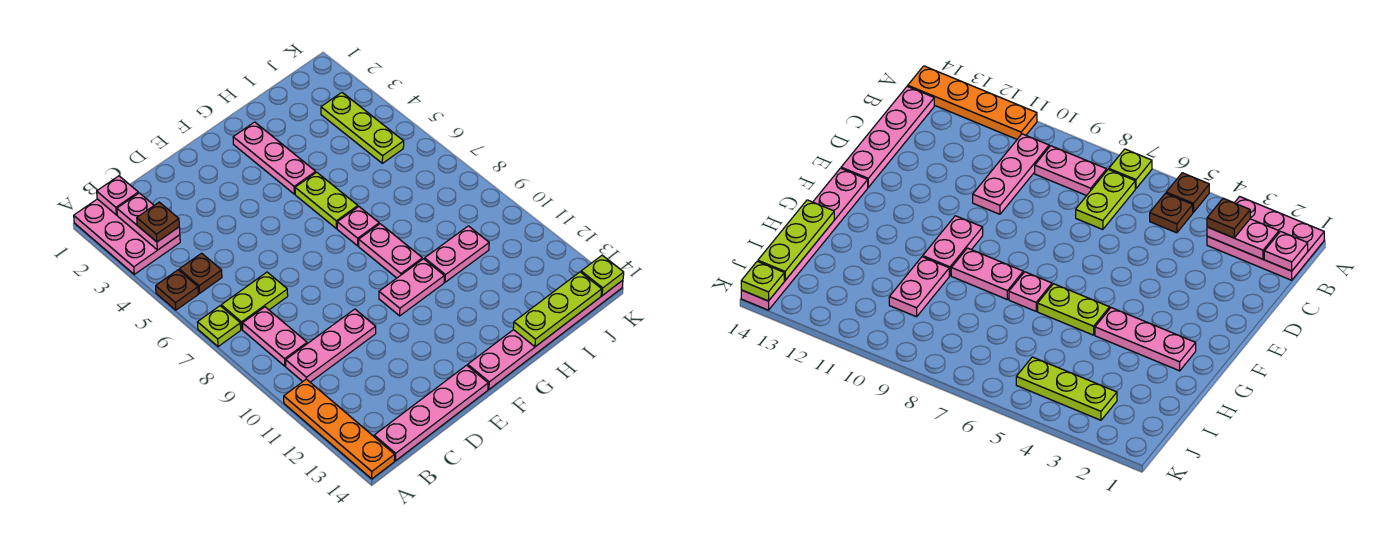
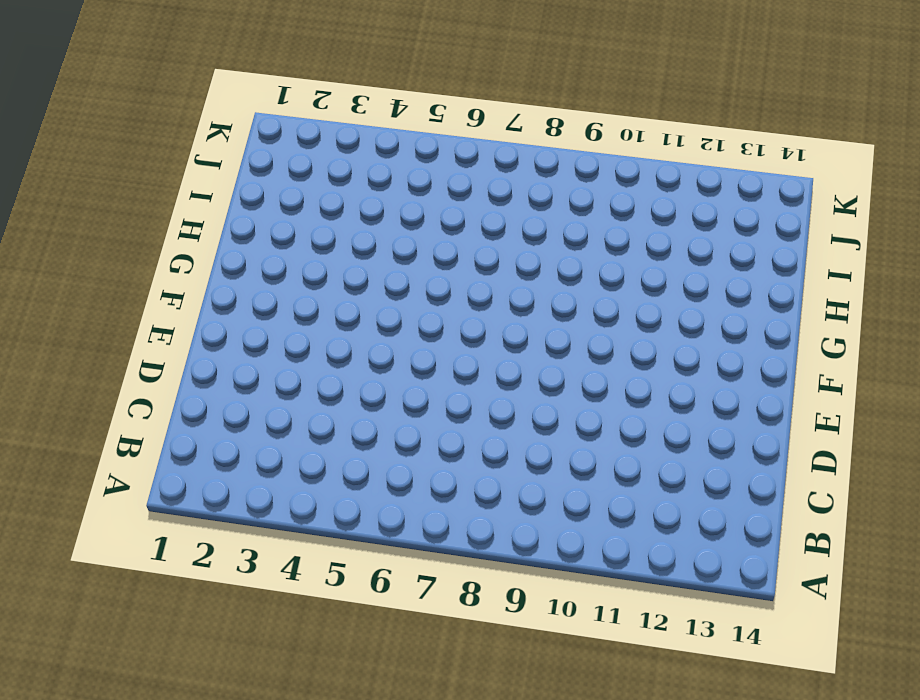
none -> pink plate A1:B3 level 1
none -> brown plate A5 level 1
none -> lime plate A7 level 1

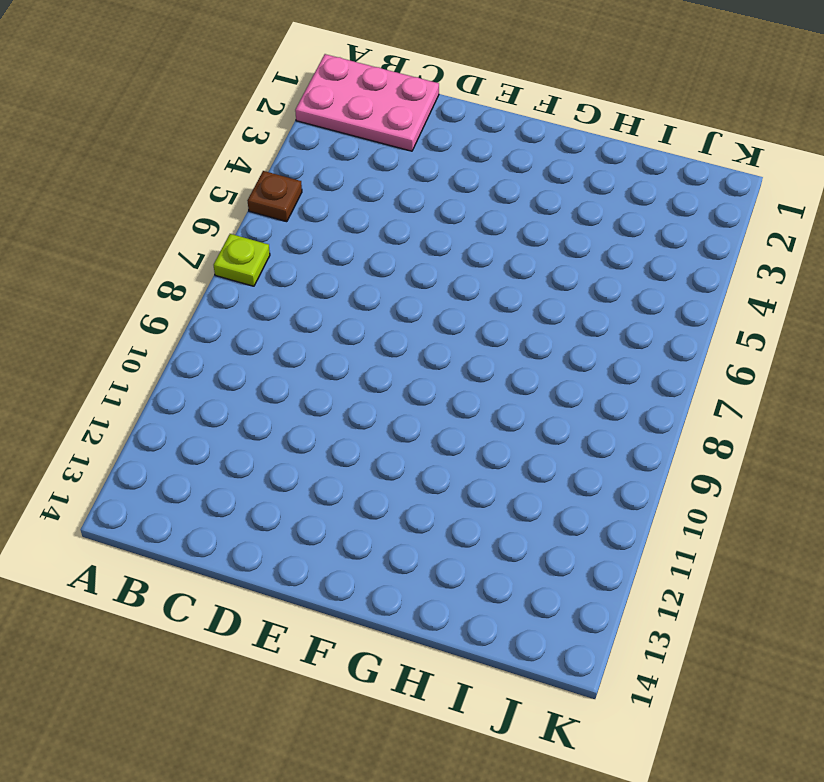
pink plate A1:C2 level 1 -> pink plate A1:B3 level 1
none -> orange plate A11:A14 level 1
none -> brown plate B5 level 1
none -> lime plate B7:C7 level 1

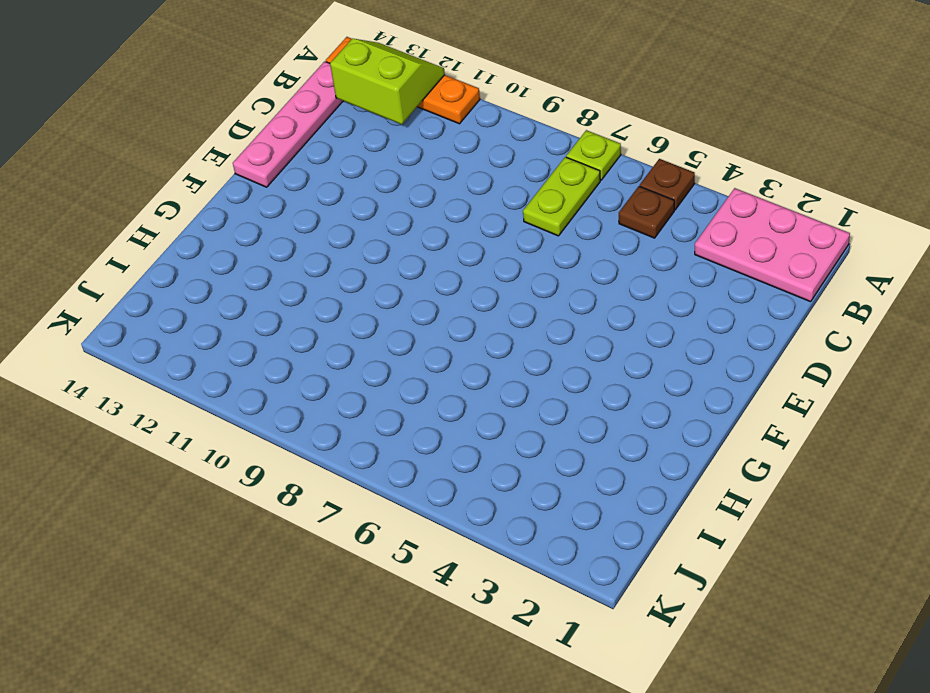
lime slope A12:B13 level 2 top B -> none
none -> pink plate B8:B9 level 1
none -> pink plate B10:D10 level 1
none -> pink plate F10:G10 level 1

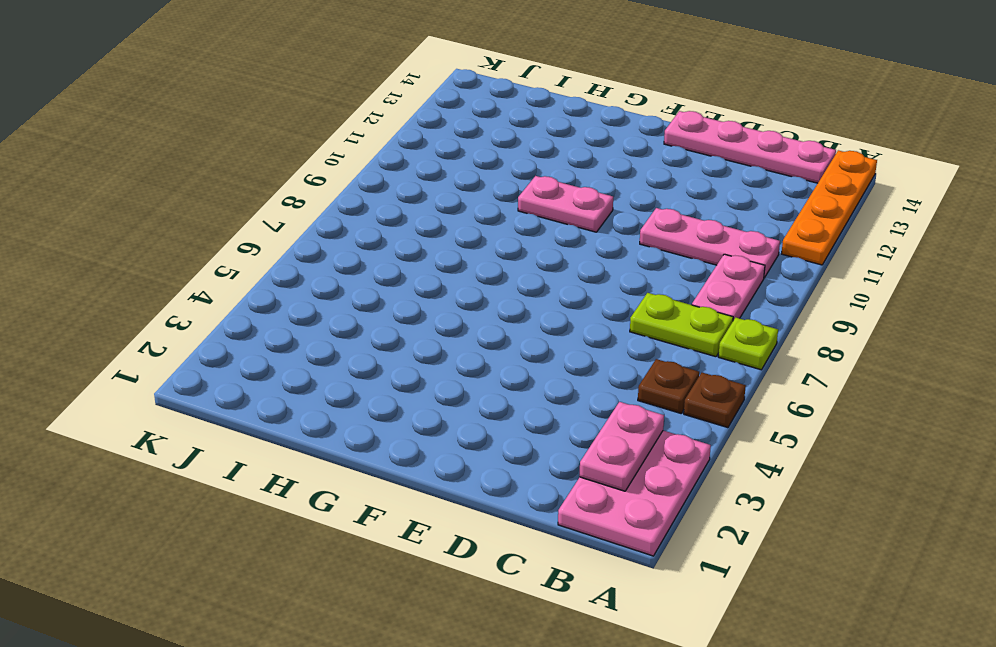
none -> pink plate F14:K14 level 1
none -> pink plate G2:G4 level 1
none -> lime plate G5:G6 level 1

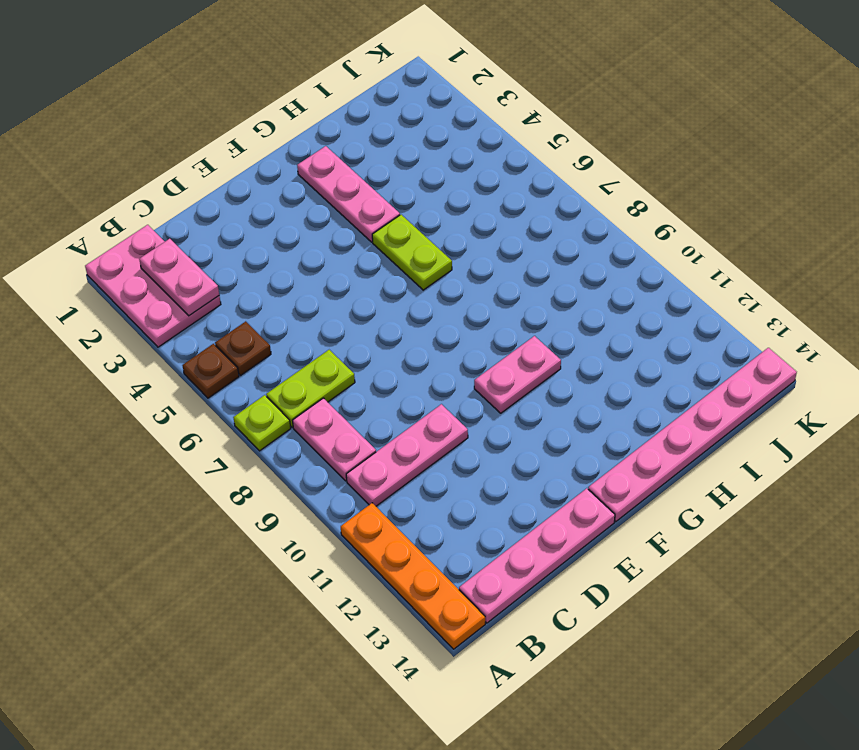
none -> pink plate G7 level 1
none -> pink plate G8:G9 level 1
none -> pink plate H10:I10 level 1

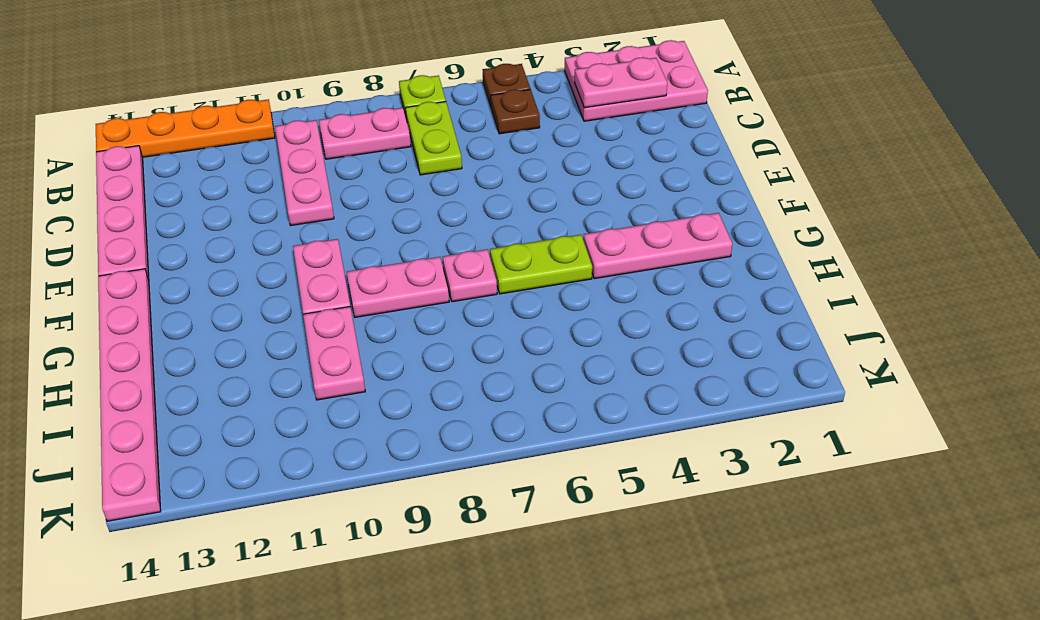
none -> lime plate J3:J5 level 1
none -> pink plate B1 level 2
none -> lime plate H14:J14 level 2

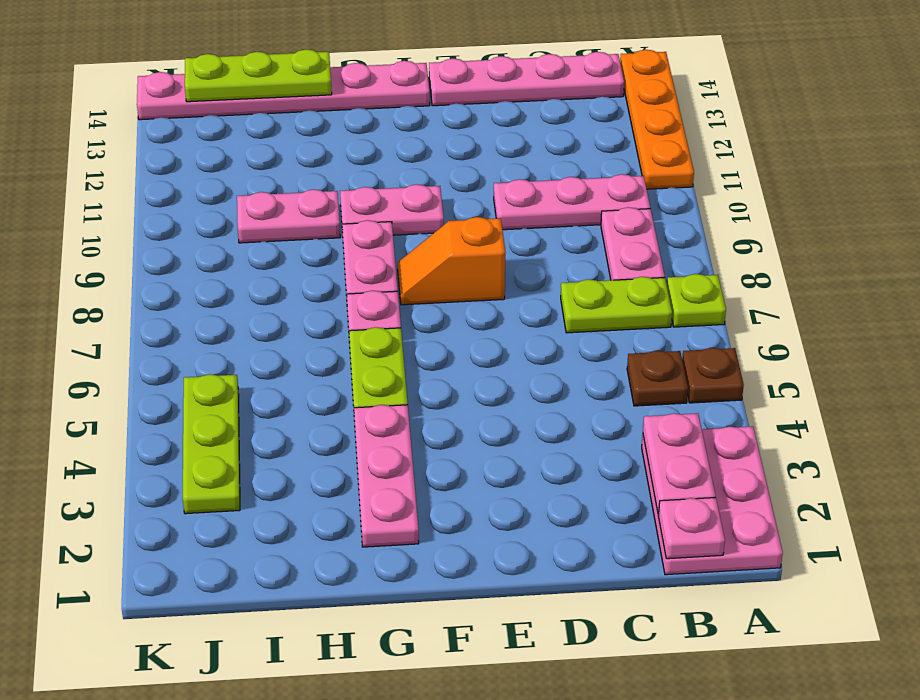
orange slope E8:F8 level 1 top E -> none
none -> lime plate K14 level 2
none -> brown plate B3 level 3

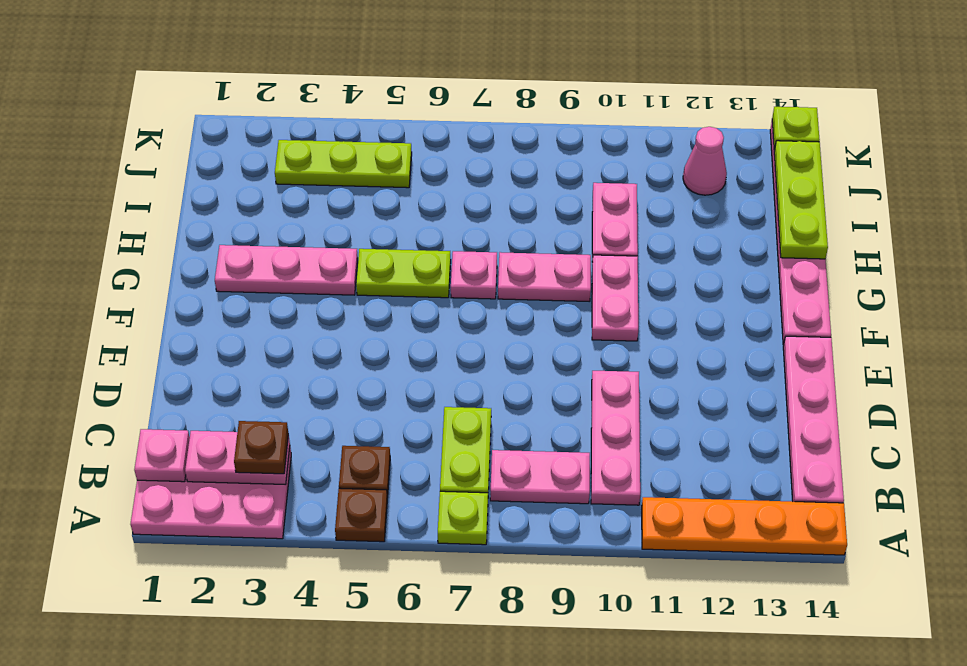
pink cone J12 level 1 -> none

